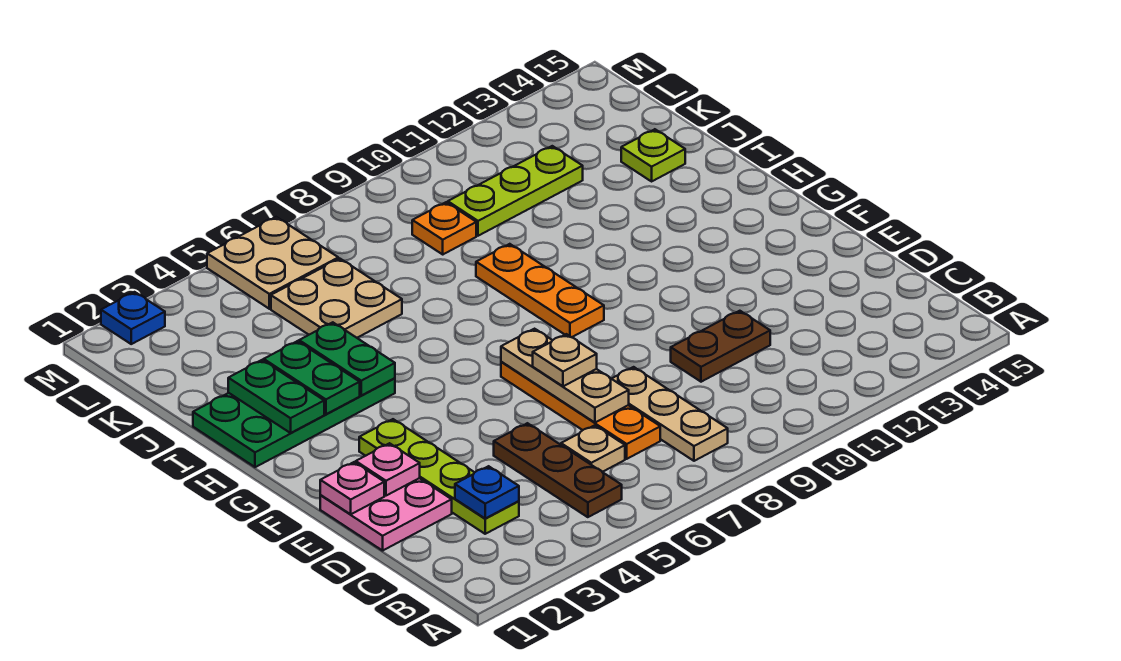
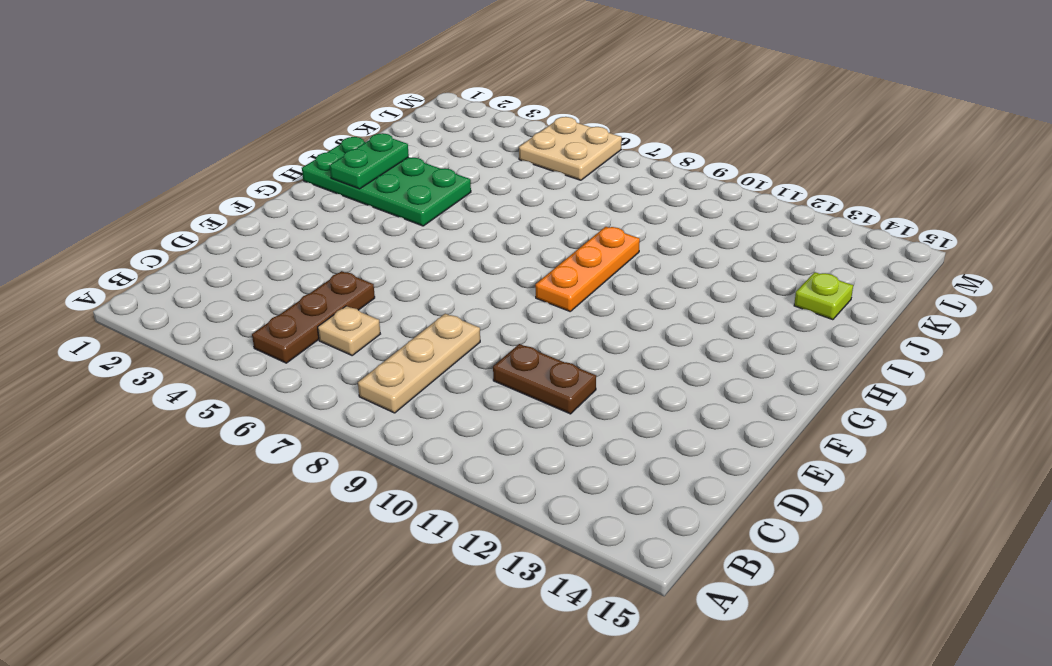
none -> lime plate C3:F3 level 1
none -> orange plate C7:F7 level 1
none -> pink plate D1:E2 level 1

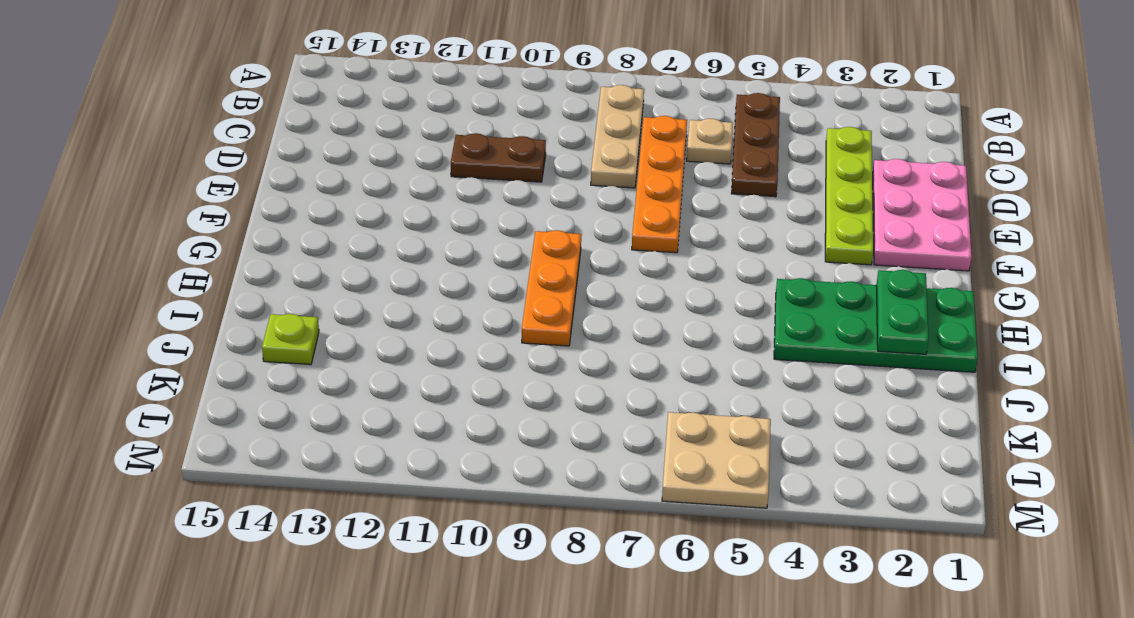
pink plate D1:F2 level 1 -> pink plate D1:E2 level 1
none -> tan plate J5:K6 level 1
none -> orange plate K9 level 1
none -> lime plate K10:K12 level 1

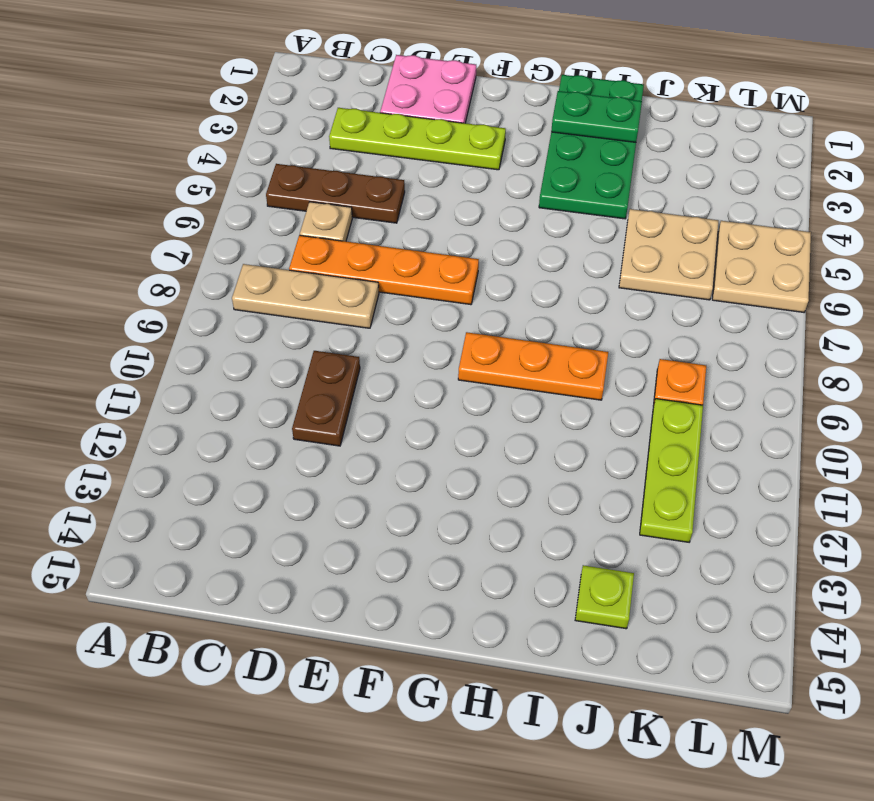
none -> blue plate M2 level 1
none -> blue plate C3 level 2
none -> tan plate D7:F7 level 2

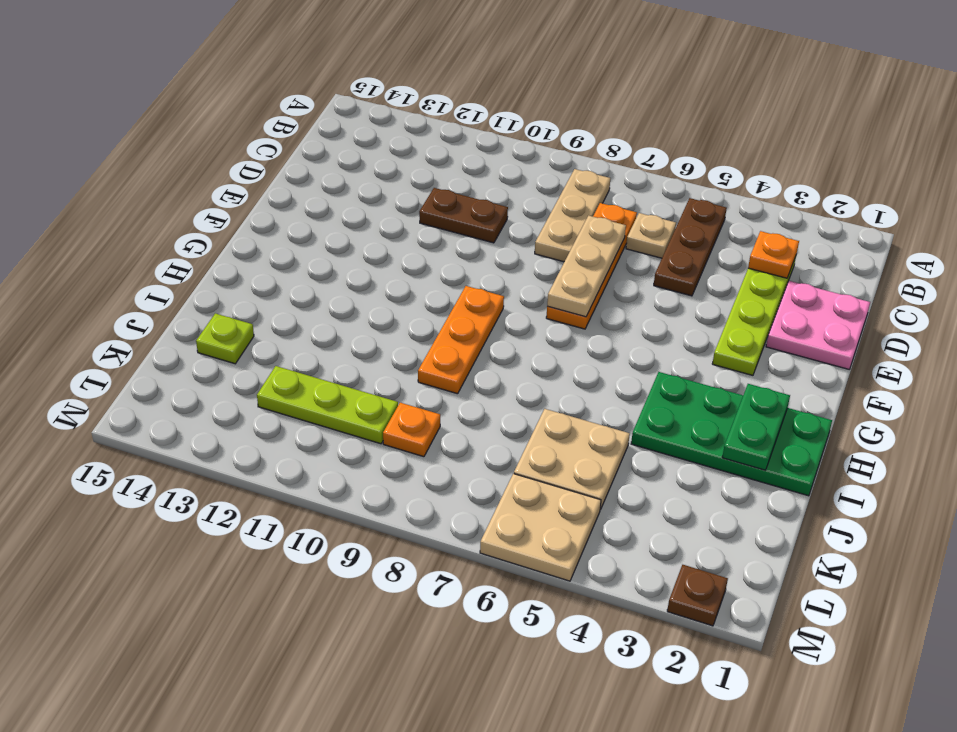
orange plate C3 level 2 -> blue plate C3 level 2
brown plate M2 level 1 -> blue plate M2 level 1
none -> pink plate E1 level 2
none -> pink plate E2 level 2
none -> green plate H3:I3 level 2

